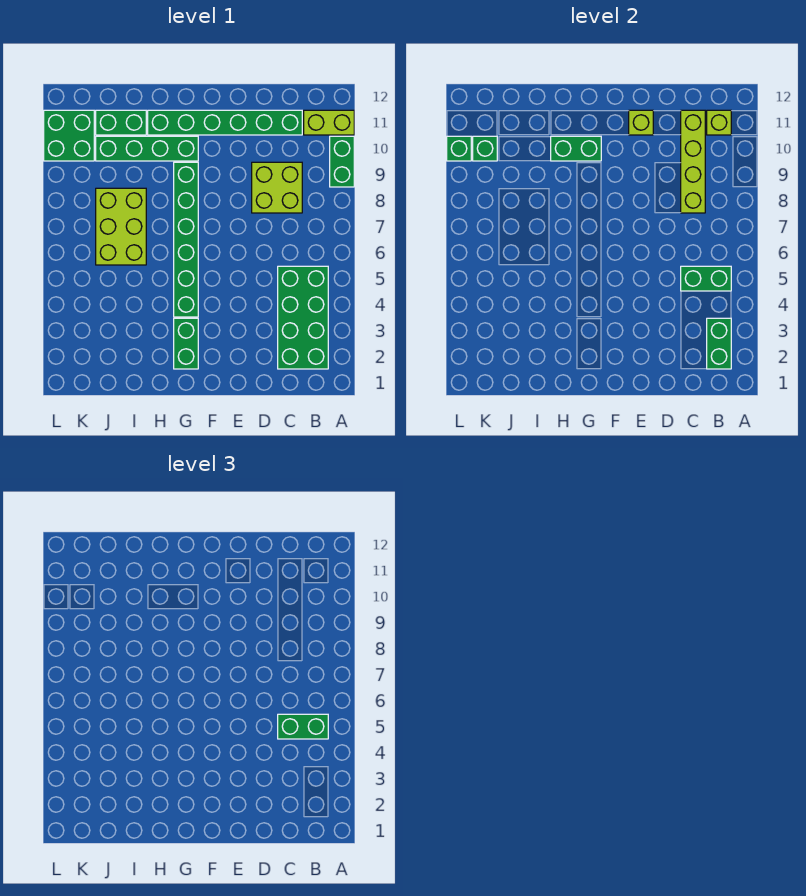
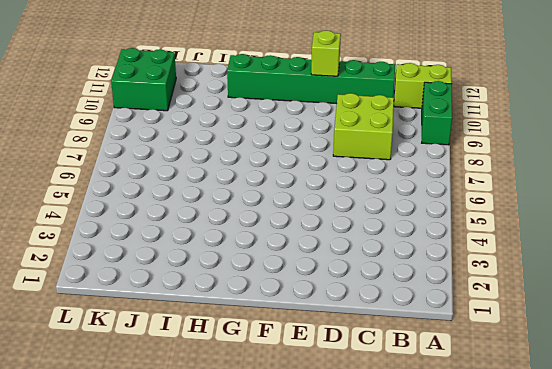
none -> green brick B2:C5 level 1
none -> green brick G2:G3 level 1
none -> green brick G4:G9 level 1

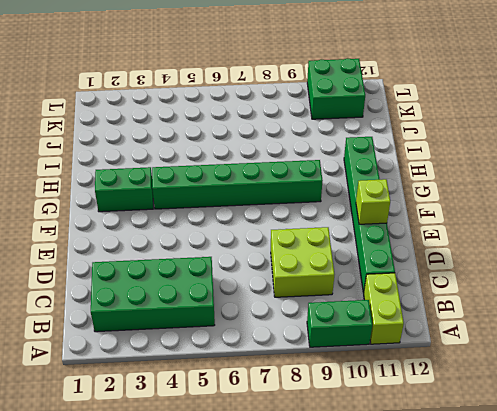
none -> green brick G10:J10 level 1
none -> lime brick I6:J8 level 1
none -> green brick I11:J11 level 1

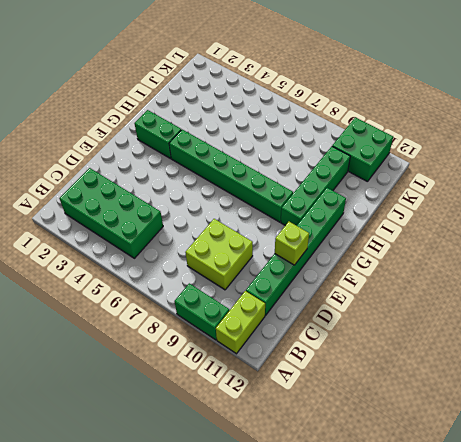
none -> lime brick I6:J8 level 1
none -> green brick I11:J11 level 1
none -> green brick B2:B3 level 2

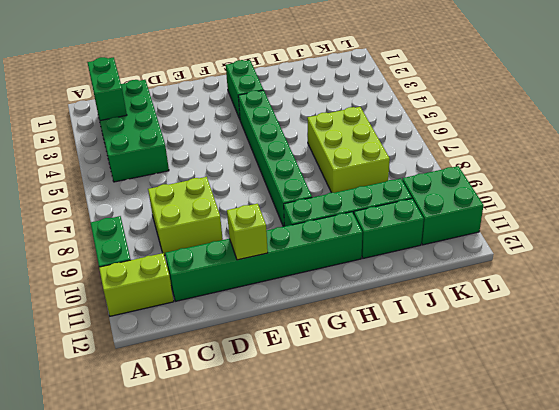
none -> green brick B5:C5 level 2
none -> lime brick B11 level 2
none -> lime brick C8:C11 level 2

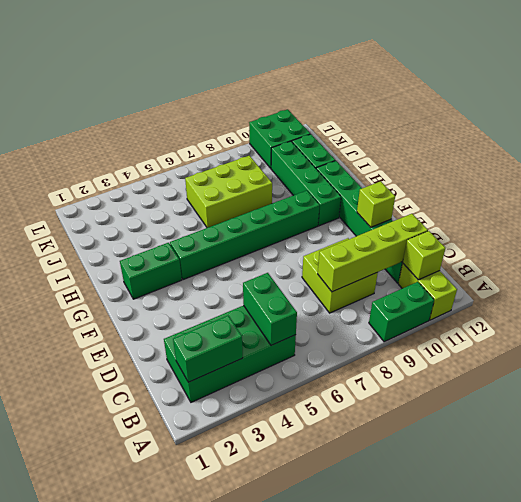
none -> green brick G10:H10 level 2
none -> green brick K10 level 2
none -> green brick L10 level 2

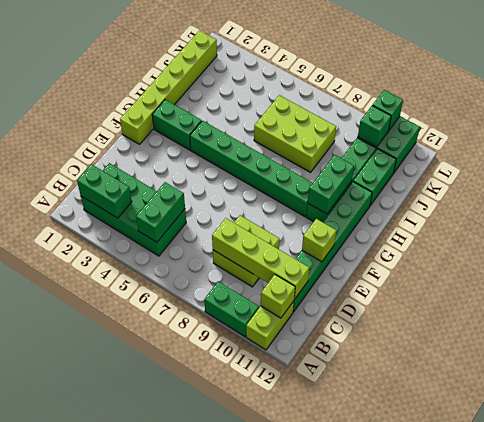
lime brick F1:K1 level 1 -> none
none -> green brick B5:C5 level 3

